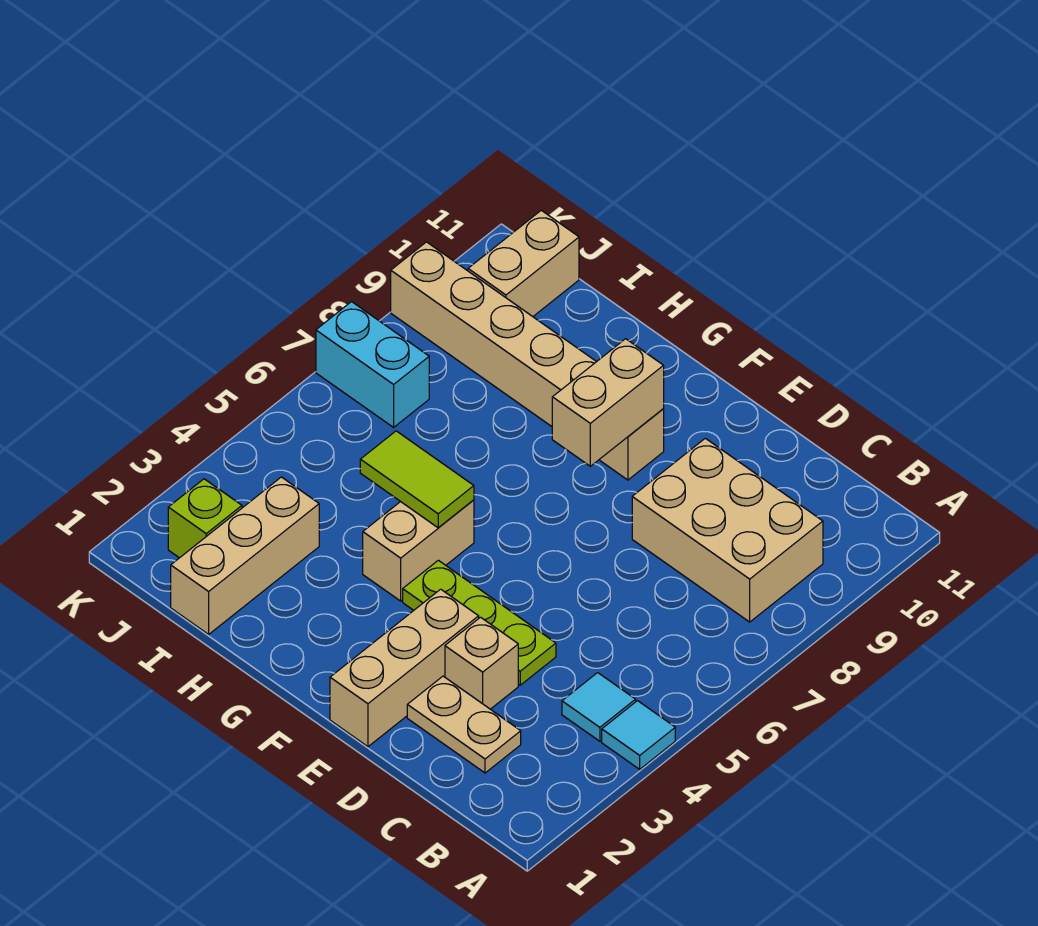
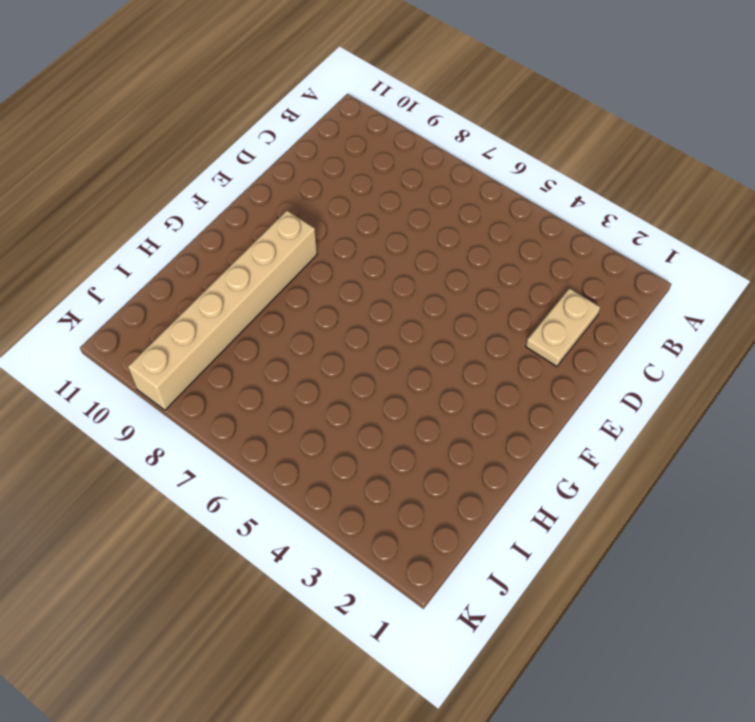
none -> cyan tile A4 level 1
none -> cyan tile B4 level 1
none -> tan brick B8:D9 level 1

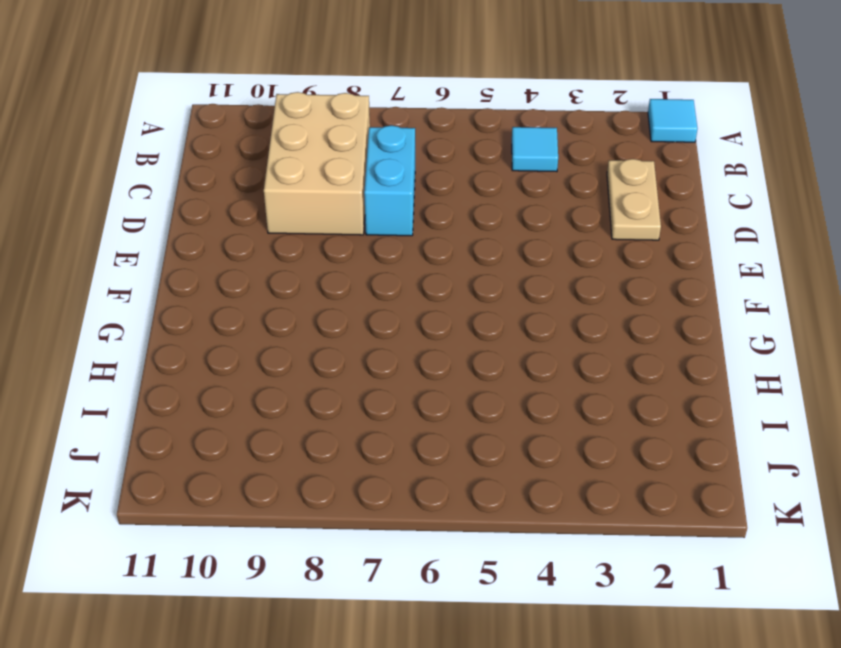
cyan tile A1 level 1 -> cyan tile A4 level 1
cyan brick C7:D7 level 1 -> cyan brick J7:K7 level 1
none -> tan brick D3 level 1
none -> lime plate D4:F4 level 1
none -> tan brick E1:E3 level 1

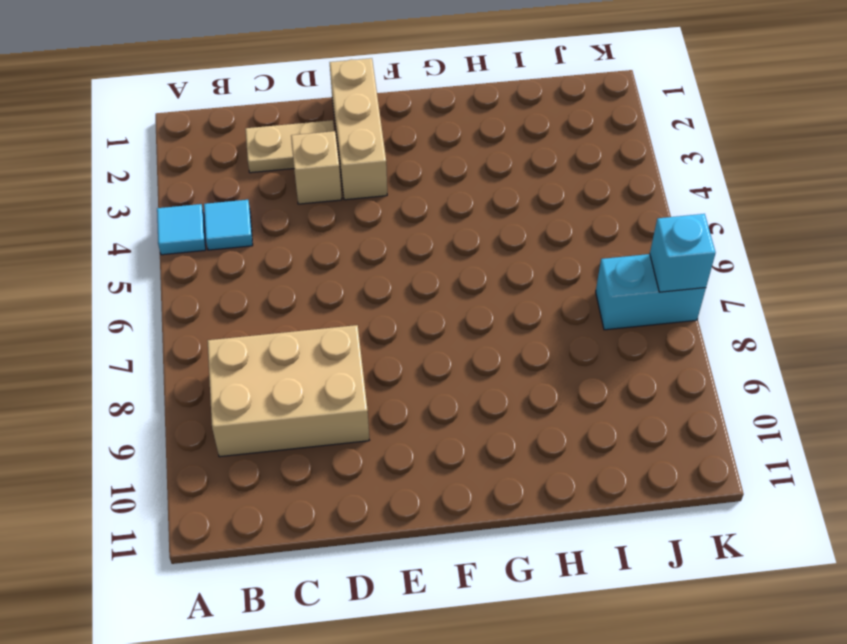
cyan brick K7 level 2 -> none
none -> lime plate D4:F4 level 1
none -> tan brick F9:K9 level 1
none -> tan brick G4:G5 level 1

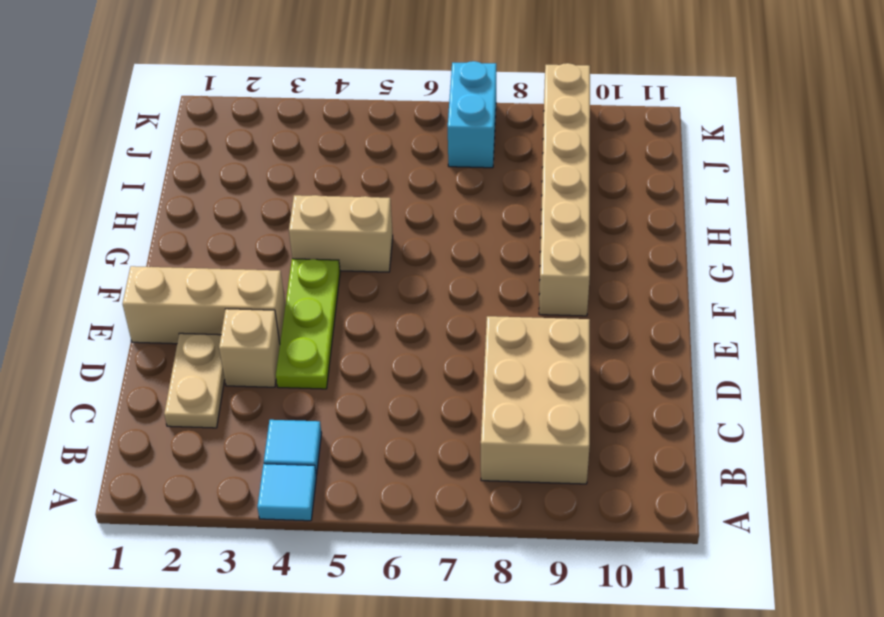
none -> tan brick I1:I3 level 1
none -> lime brick J2 level 1
none -> tan brick J10:J11 level 1

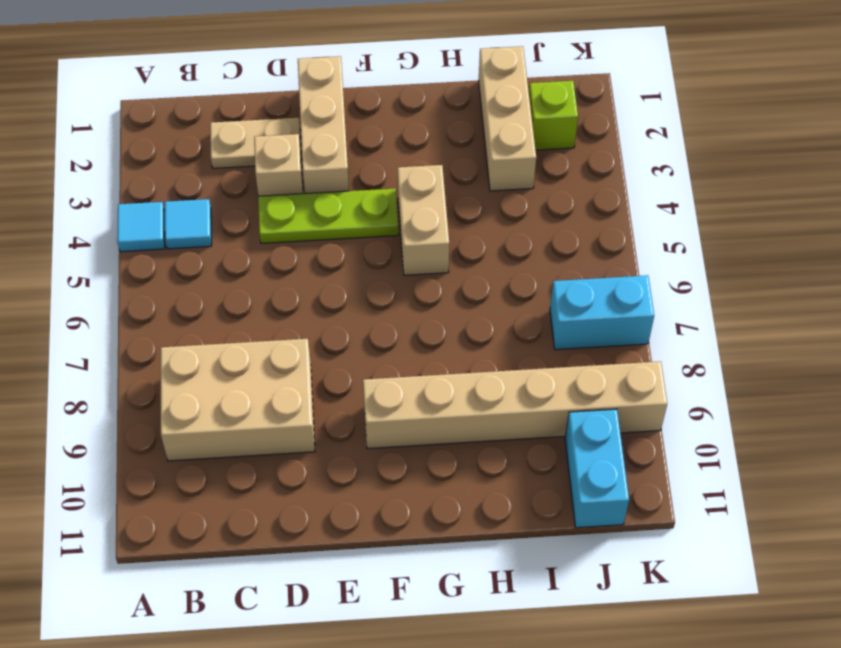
cyan brick J10:J11 level 1 -> tan brick J10:J11 level 1
none -> tan brick F8:F9 level 2
none -> lime tile G5:H5 level 2

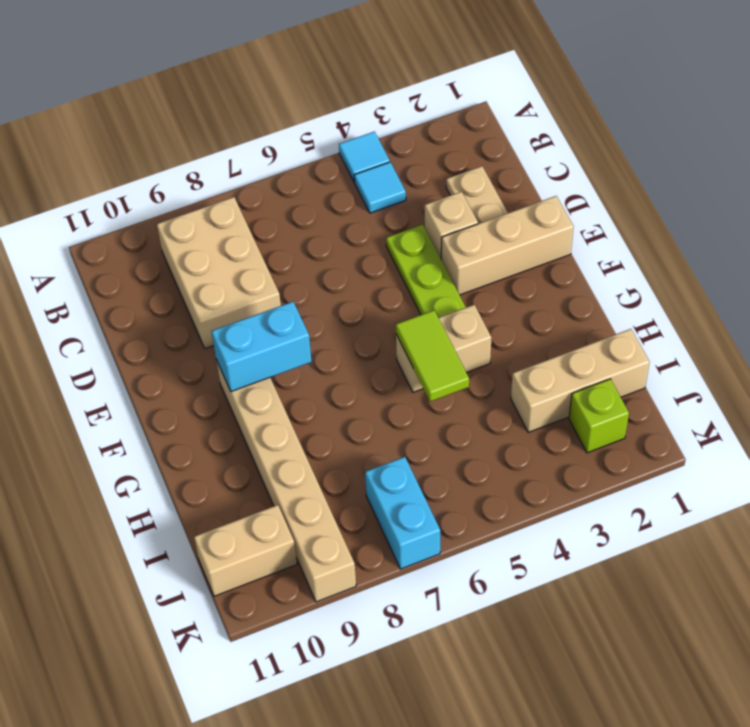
cyan brick F8:F9 level 2 -> tan brick F8:F9 level 2

